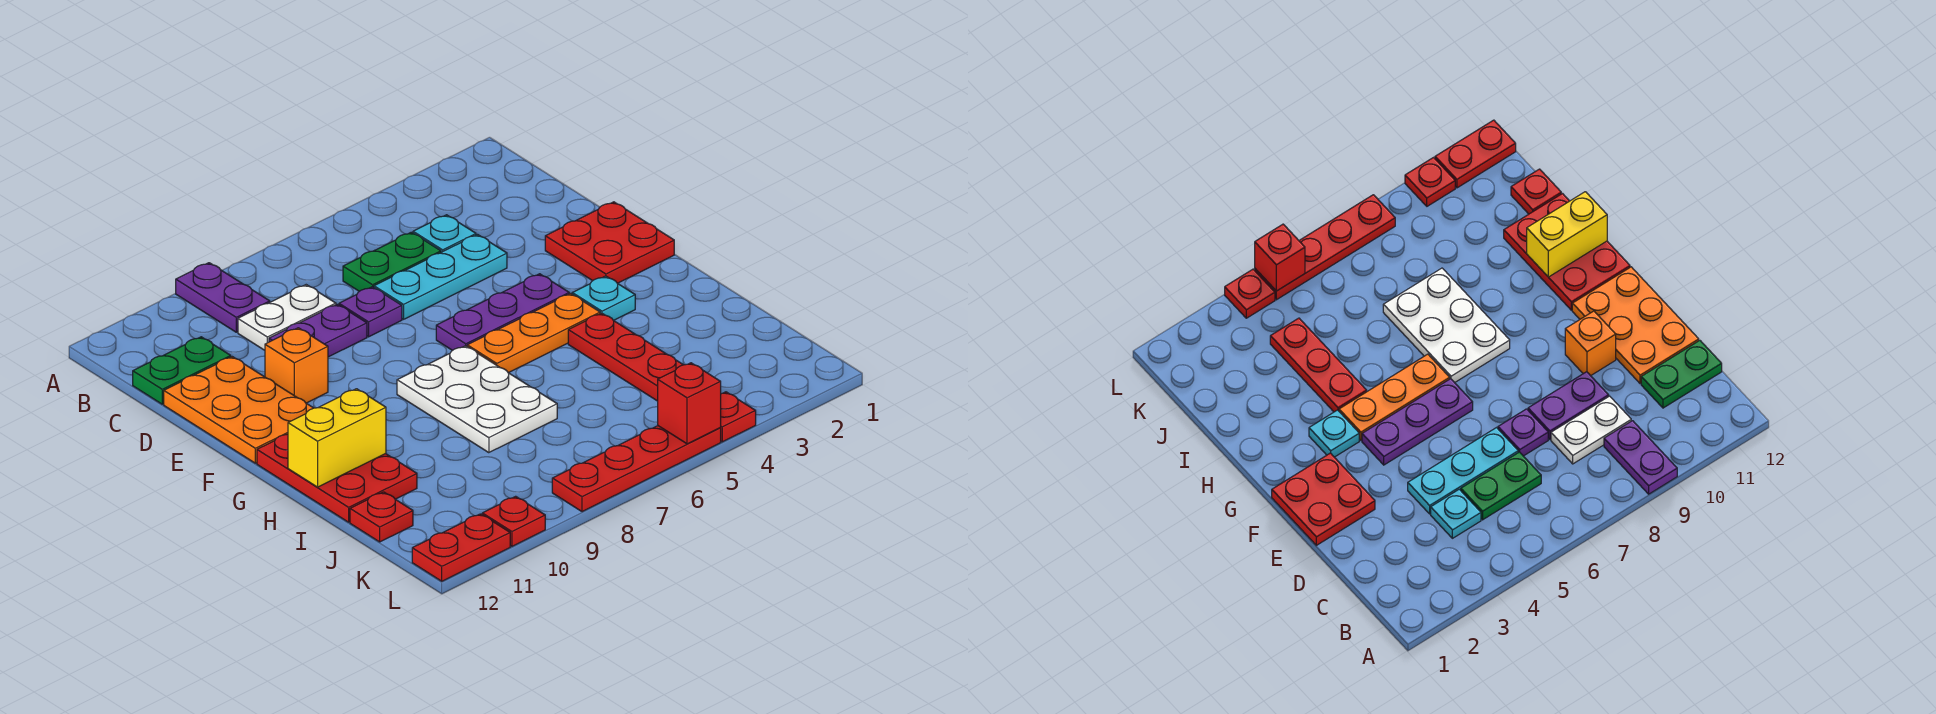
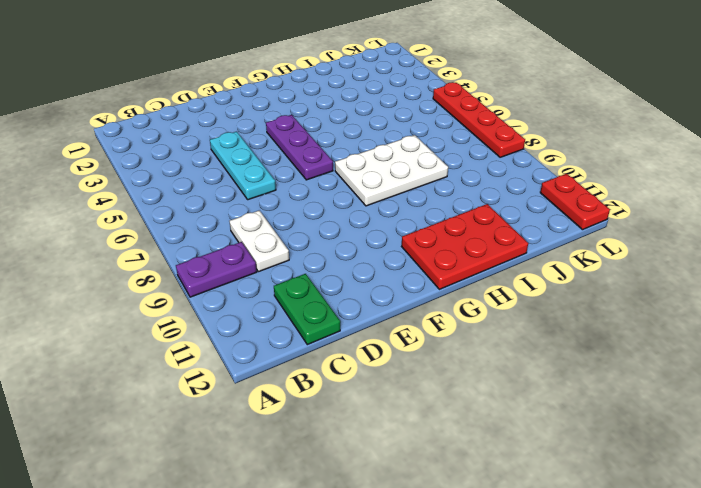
none -> cyan plate C4 level 1
none -> green plate C5:C6 level 1
none -> purple plate D7 level 1

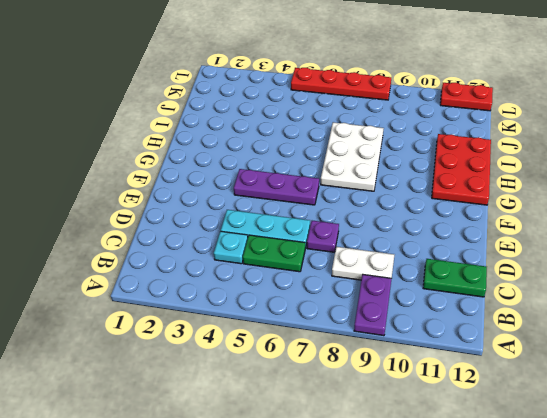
none -> purple plate D8:D9 level 1
none -> orange plate D11:F12 level 1
none -> red plate E1:F2 level 1

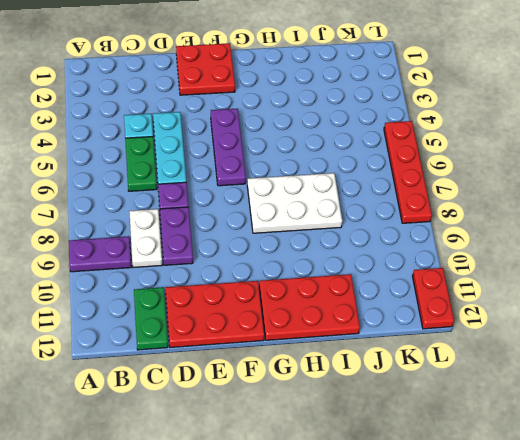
red plate D11:F12 level 1 -> orange plate D11:F12 level 1
none -> orange brick E10 level 1
none -> cyan plate G3 level 1
none -> orange plate G4:G6 level 1

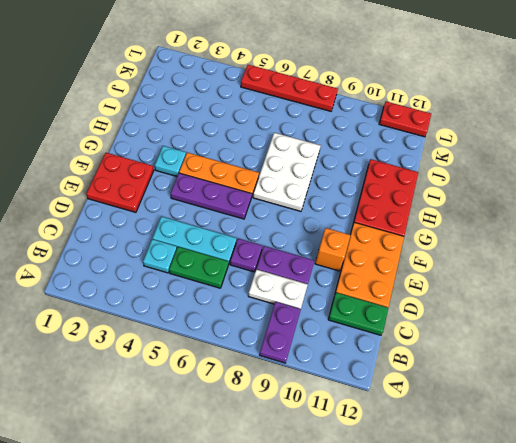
none -> red plate H4:J4 level 1
none -> red plate J12 level 1
none -> red plate L4 level 1

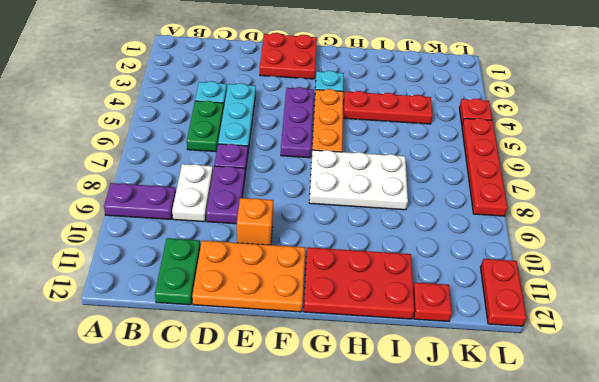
none -> red plate L10 level 1
none -> yellow brick H11:H12 level 2
none -> red brick L5 level 2

